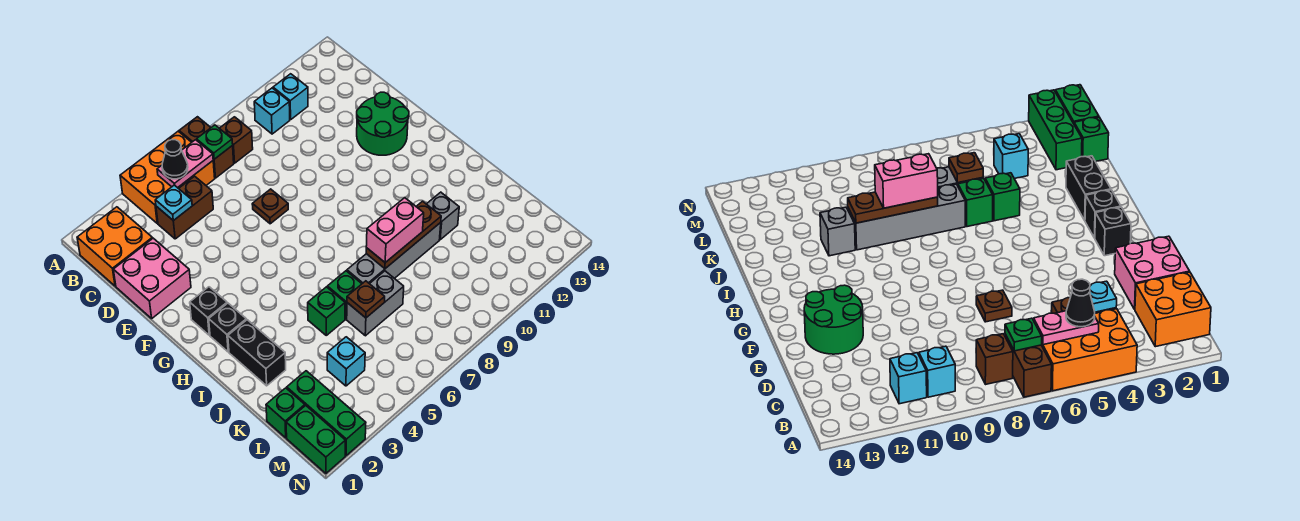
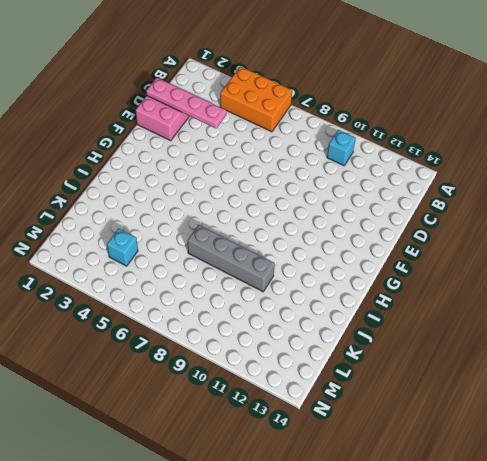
pink plate D1:D4 level 2 -> none
none -> brown brick A7:B7 level 1
none -> orange brick B1:C2 level 1
none -> brown brick B8 level 1

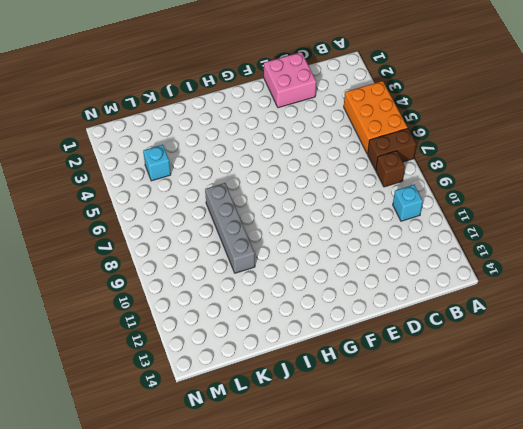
none -> orange brick B1:C2 level 1
none -> cyan brick B11 level 1
none -> brown brick C4:C5 level 1

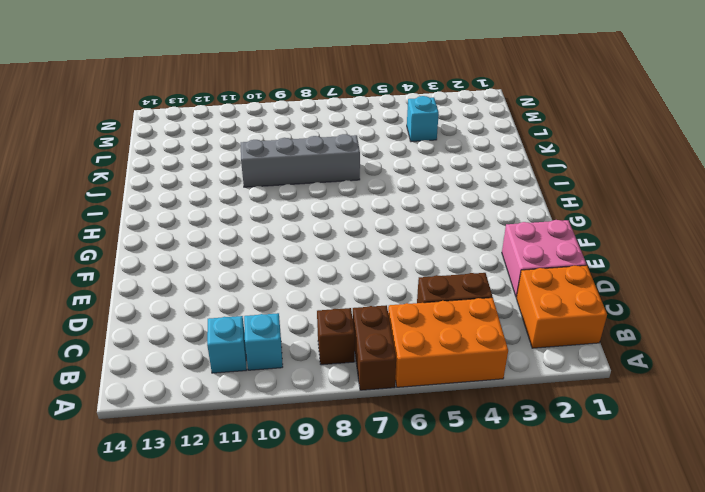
none -> brown plate E7 level 1
none -> green round brick E12:F13 level 1
none -> black brick G2 level 1

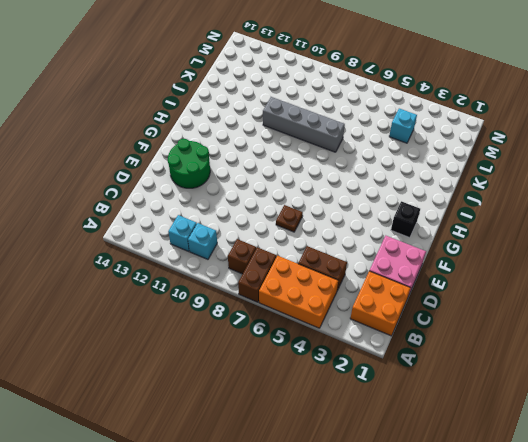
none -> black brick H2 level 1
none -> black brick I2:J2 level 1
none -> green brick J5 level 1

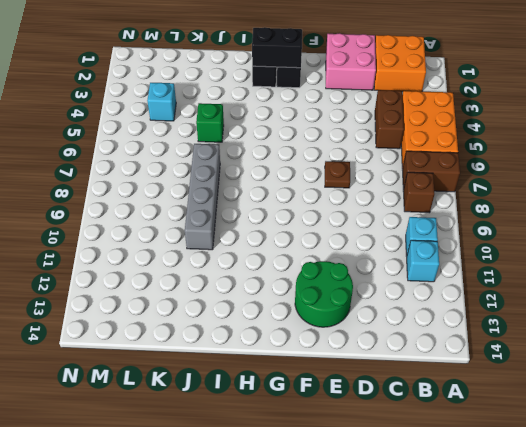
black brick G2:H2 level 2 -> black brick I2:J2 level 1
none -> green brick J6 level 1
none -> grey brick J11 level 1
none -> grey brick K6:K7 level 1

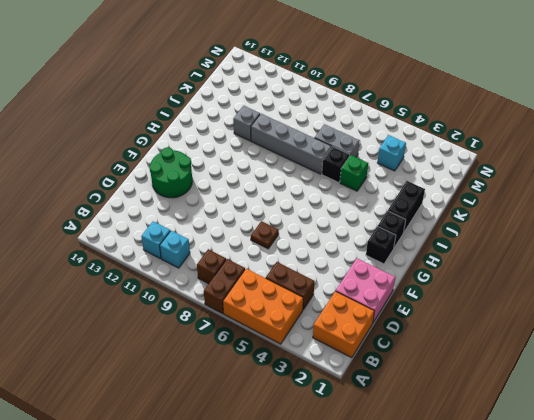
black brick J6 level 1 -> green brick J6 level 1
none -> green brick L1 level 1
none -> green brick L2:N2 level 1
none -> green brick M1:N1 level 1

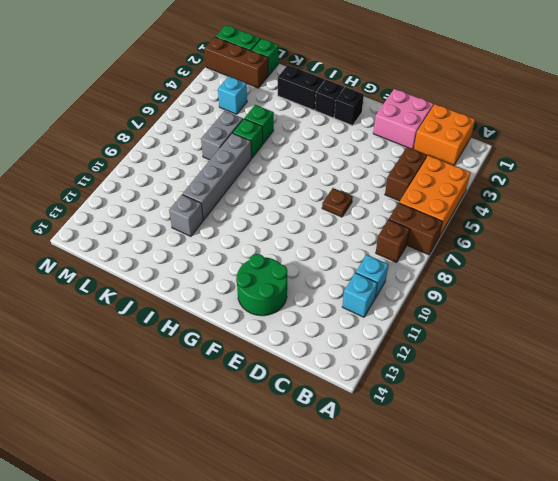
brown brick L2:N2 level 1 -> green brick L2:N2 level 1
none -> pink plate B5:B6 level 2
none -> green plate B7 level 2
none -> cyan plate C4 level 2

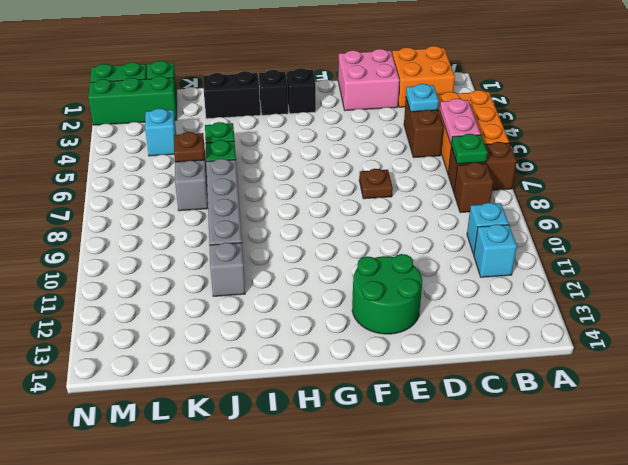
none -> brown plate J8:J10 level 2
none -> black cone B5 level 3
none -> pink brick J8:J9 level 3

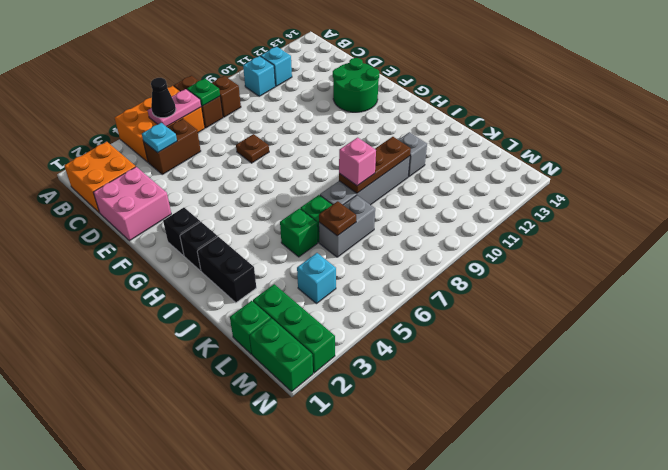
pink brick J8 level 3 -> pink brick J8:J9 level 3

